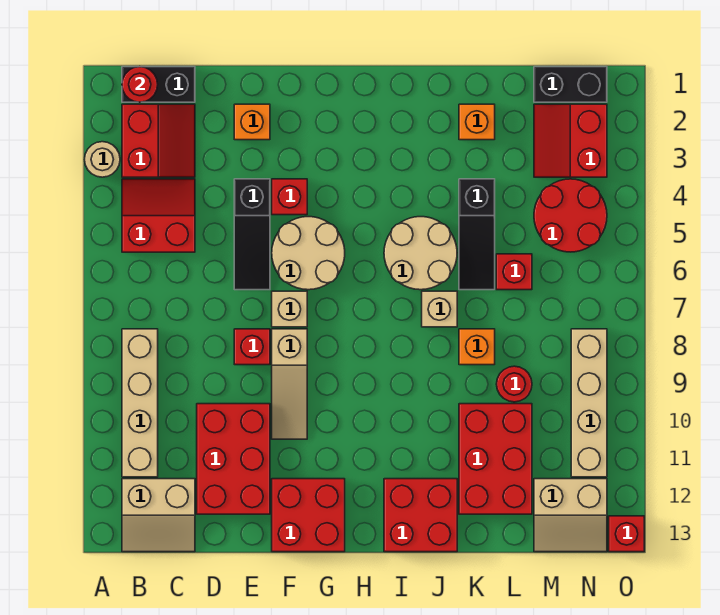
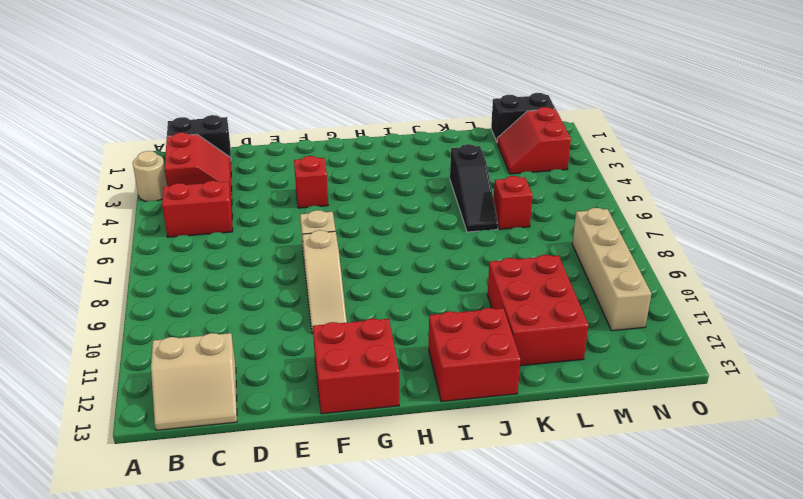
none -> tan brick B8:B11 level 1
none -> red brick D10:E12 level 1
none -> orange brick E2 level 1
none -> black slope E4:E6 level 1 top 4

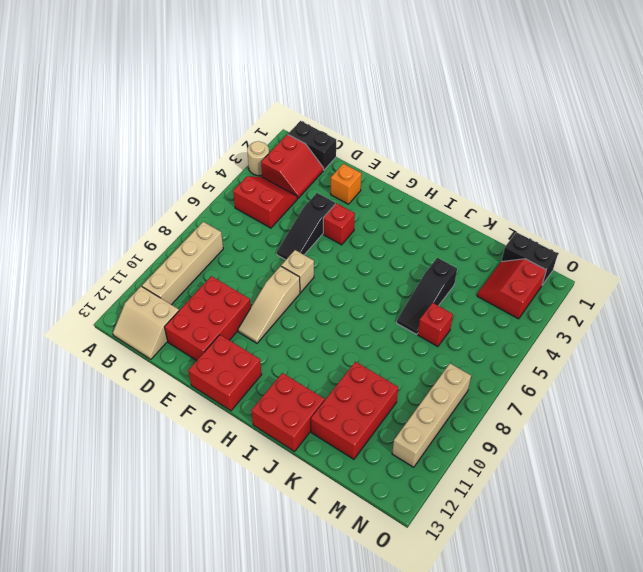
none -> red brick E8 level 1
none -> tan round brick F5:G6 level 1
none -> tan round brick I5:J6 level 1
none -> tan brick J7 level 1

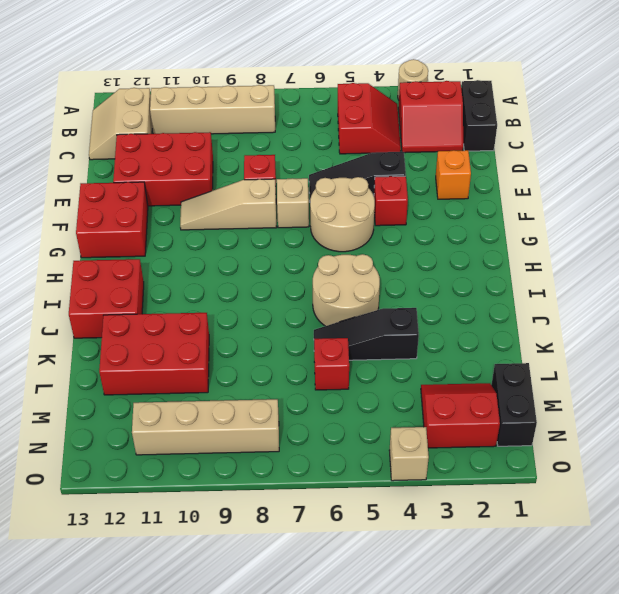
tan brick O4 level 1 -> tan brick J7 level 1
none -> orange brick K2 level 1
none -> orange brick K8 level 1
none -> red round brick L9 level 1
none -> red round brick M4:N5 level 1

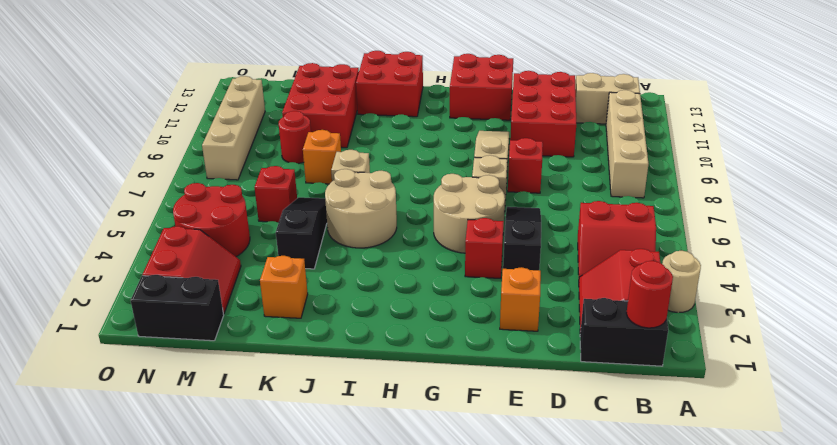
none -> tan slope M12:N13 level 1 top 12
none -> red brick O13 level 1

